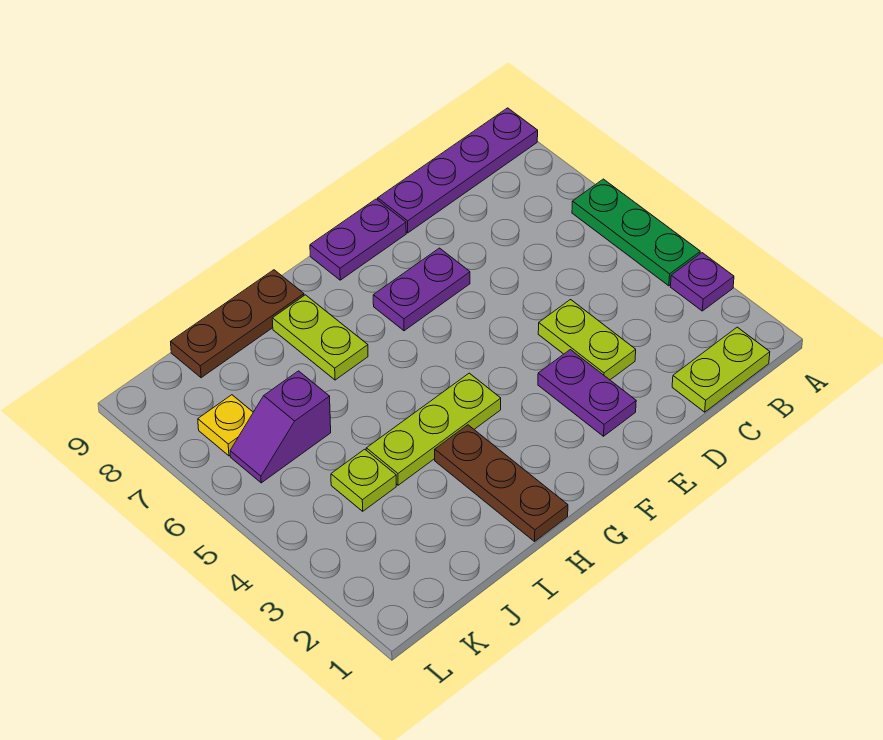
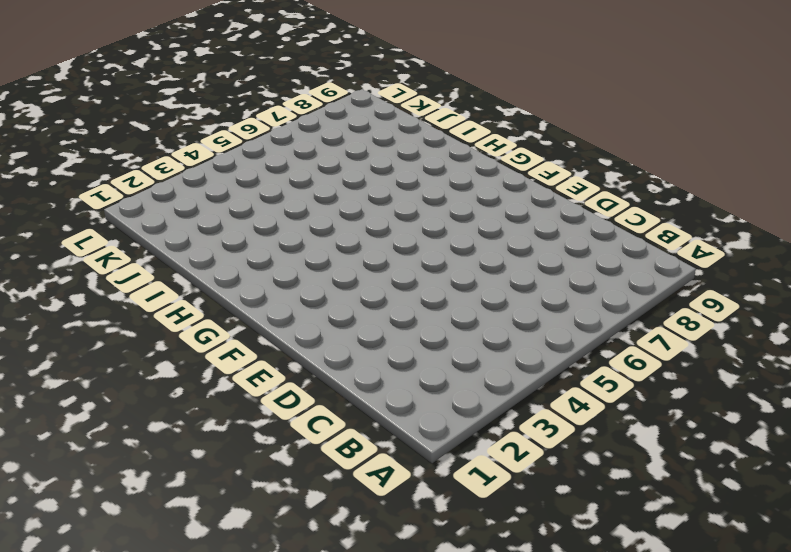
none -> purple plate A3 level 1
none -> green plate A4:A6 level 1
none -> purple plate A9:D9 level 1

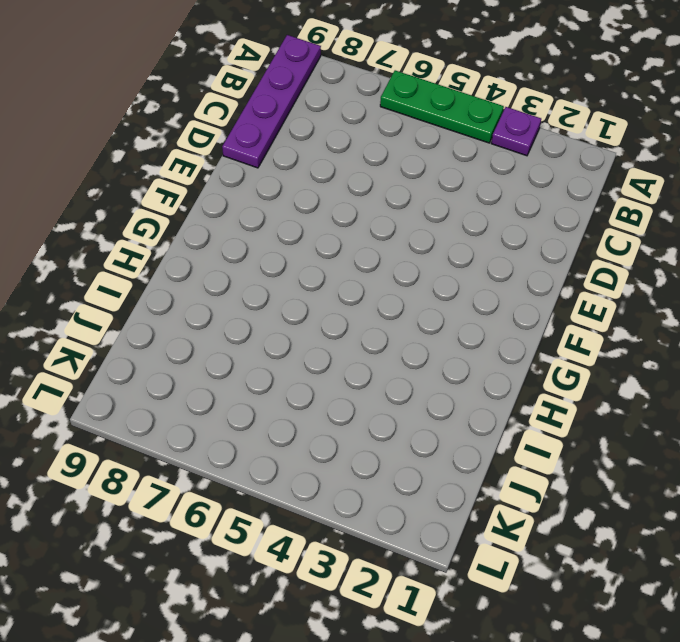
none -> lime plate B1:C1 level 1
none -> lime plate D3:D4 level 1
none -> purple plate E2:E3 level 1

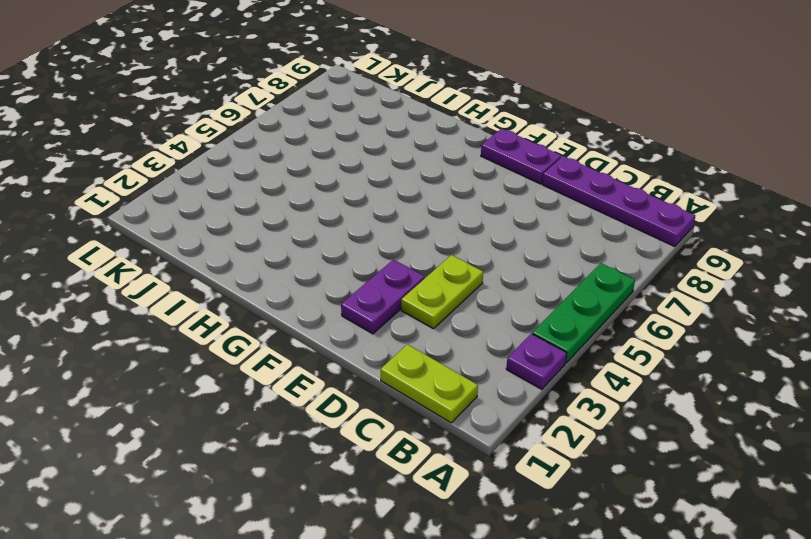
none -> purple plate E7:F7 level 1
none -> lime plate G4:I4 level 1
none -> brown plate H1:H3 level 1

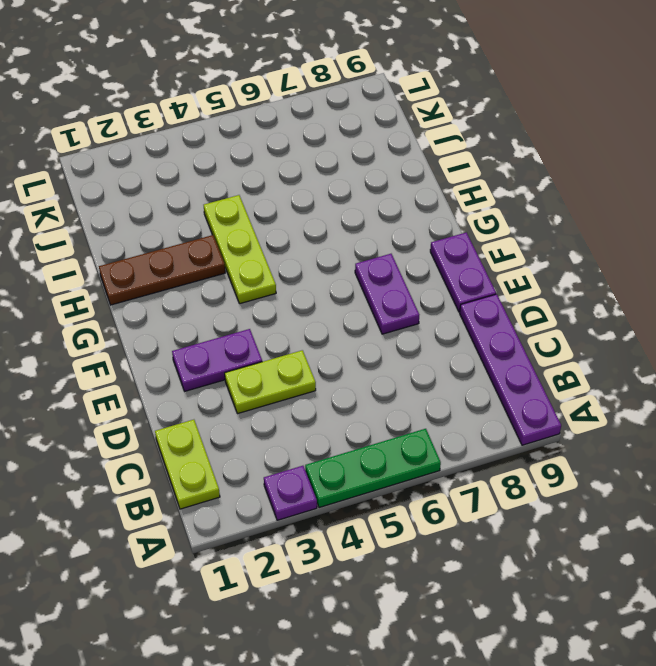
none -> lime plate H7:H8 level 1
none -> brown plate H9:J9 level 1
none -> lime plate J4 level 1

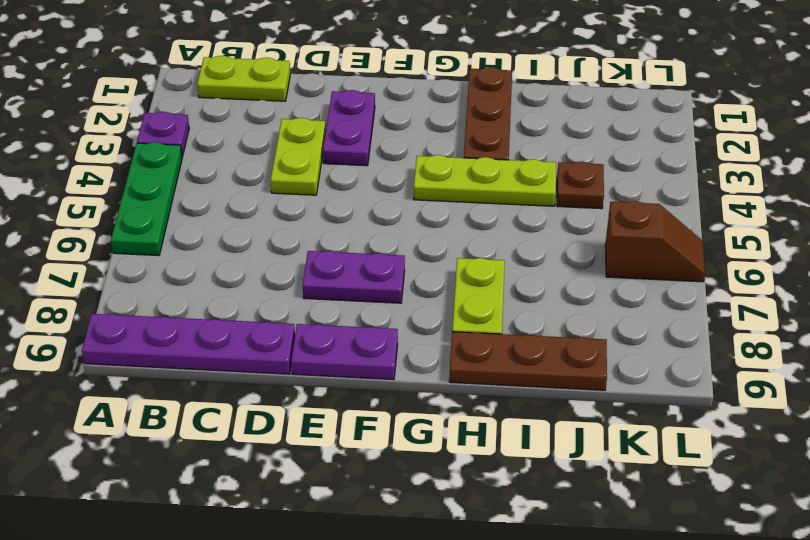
brown plate J4 level 1 -> lime plate J4 level 1
brown slope K6:L6 level 1 top K -> purple slope J6:K6 level 1 top J
none -> yellow plate K7 level 1

